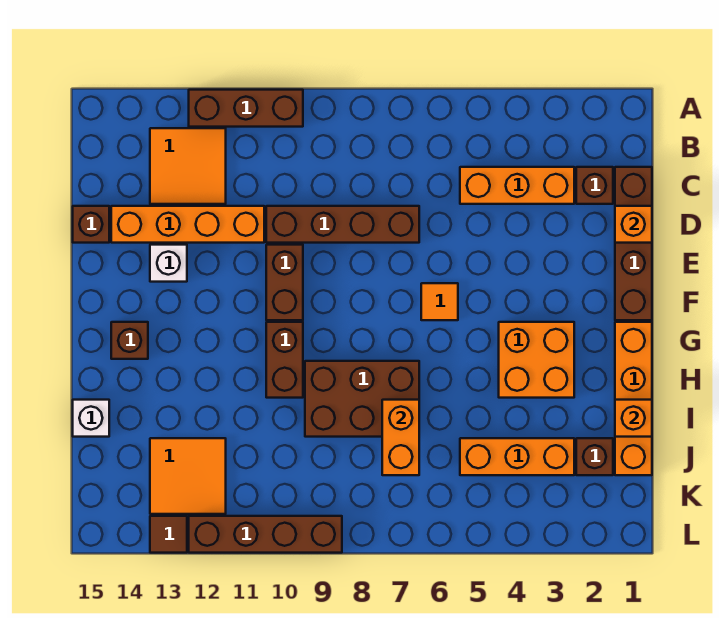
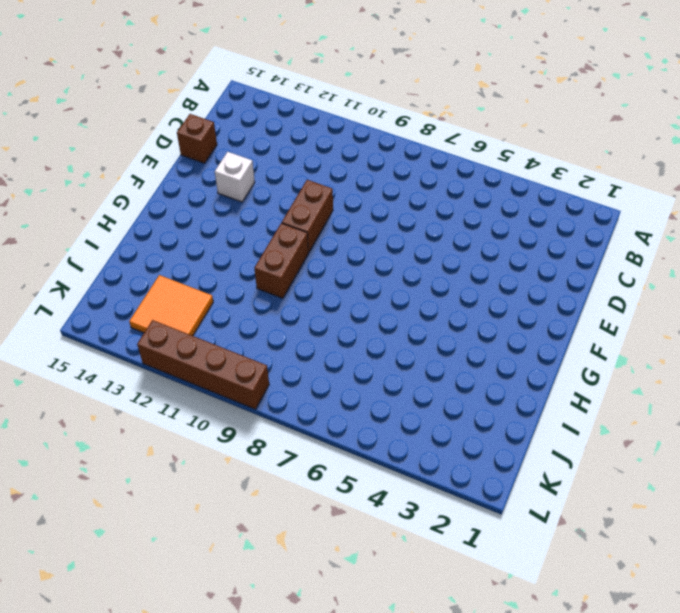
none -> brown brick A10:A12 level 1
none -> orange tile B12:C13 level 1
none -> brown brick C1:F1 level 1

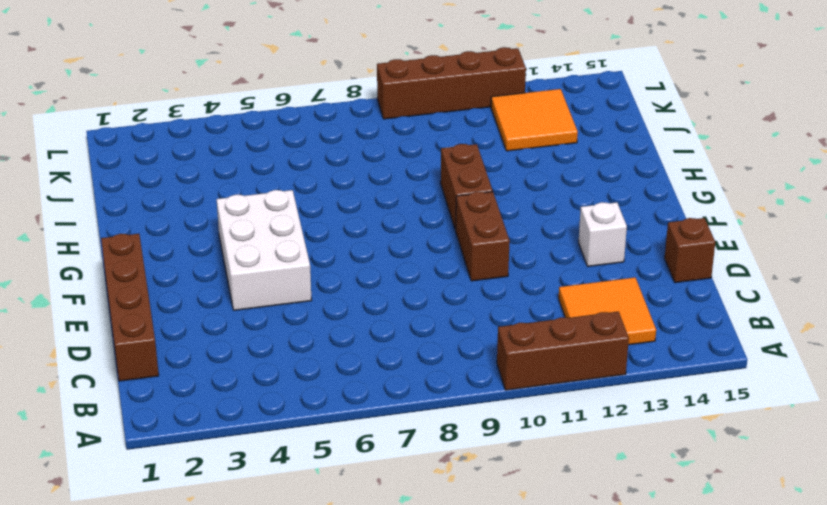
white brick E4:G5 level 1 -> orange brick G3:H4 level 1
none -> brown brick C2 level 1
none -> orange brick C3:C5 level 1
none -> brown brick D7:D10 level 1

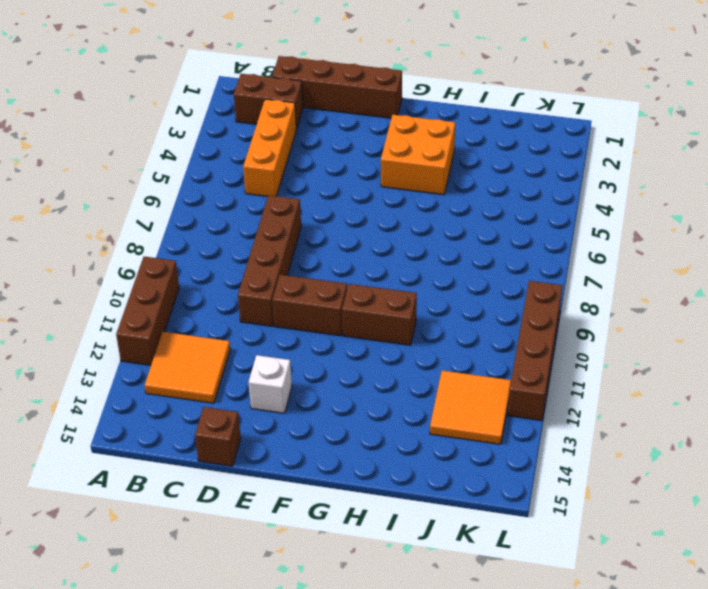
brown brick B2:C2 level 1 -> brown brick C2 level 1
none -> orange brick D11:D14 level 1
none -> orange tile F6 level 1
none -> orange brick G1:J1 level 1

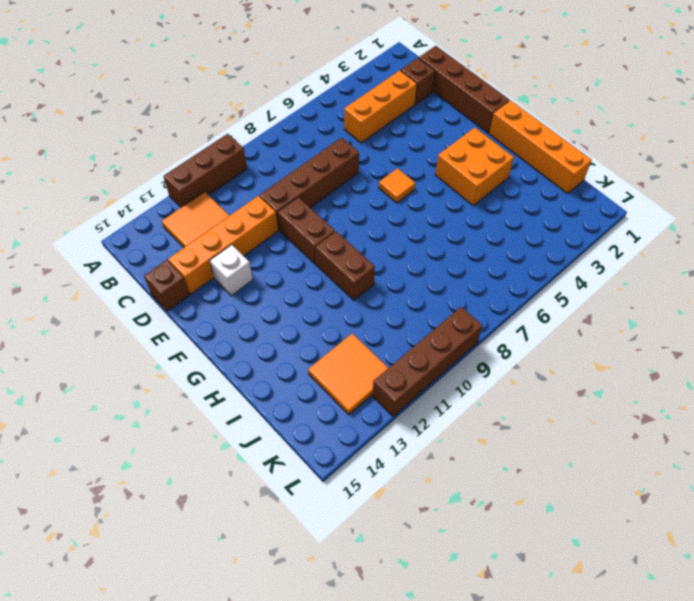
none -> brown brick G14 level 1
none -> brown brick H7:I9 level 1
none -> white brick I15 level 1

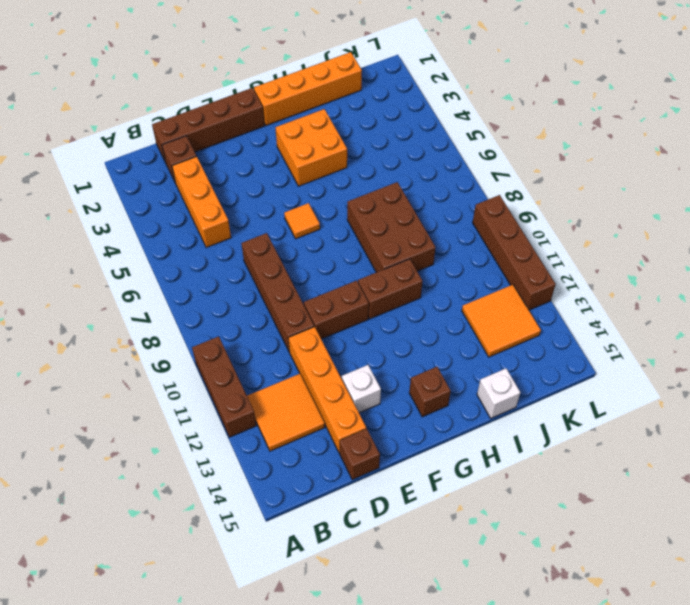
none -> brown brick J2 level 1
none -> orange brick J3:J5 level 1
none -> brown tile L13 level 1

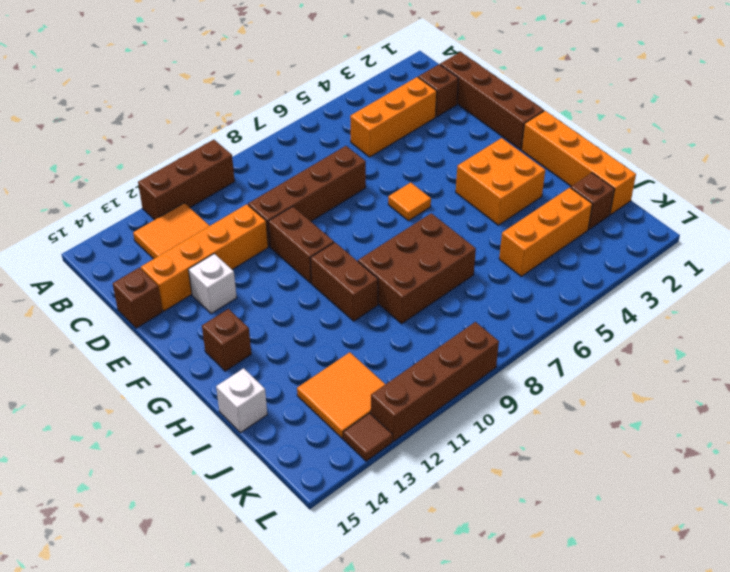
none -> orange brick D1 level 2
none -> orange brick I1 level 2
none -> orange brick I7:J7 level 2

